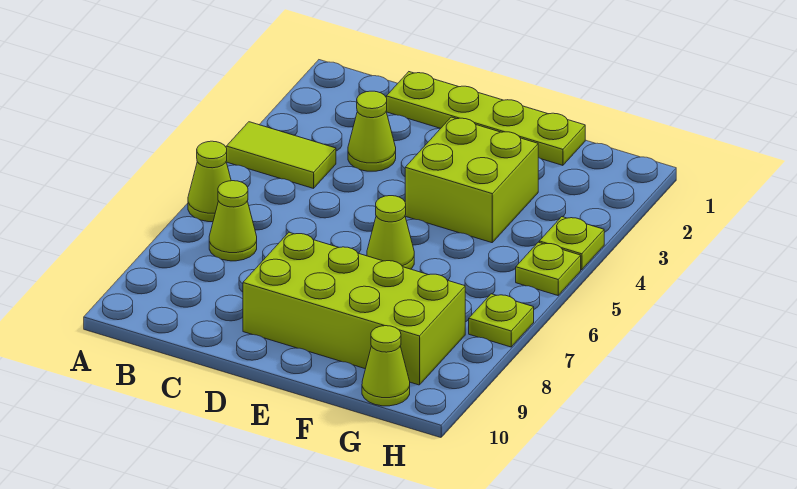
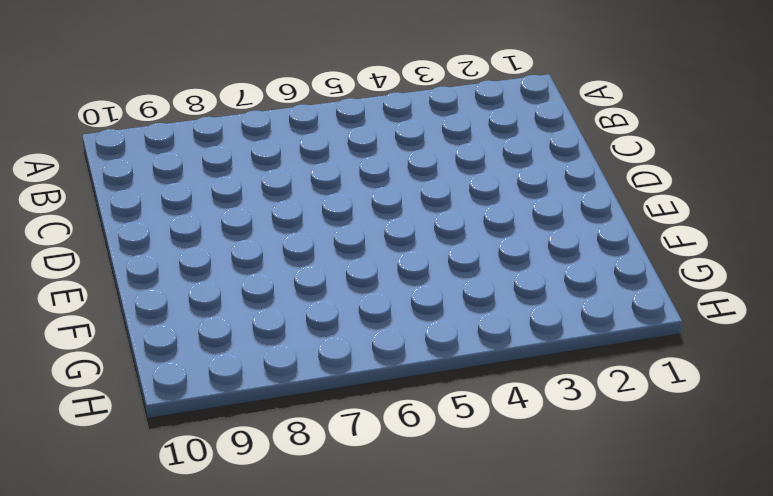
none -> lime tile A4:B4 level 1
none -> lime cone A6 level 1
none -> lime cone B7 level 1

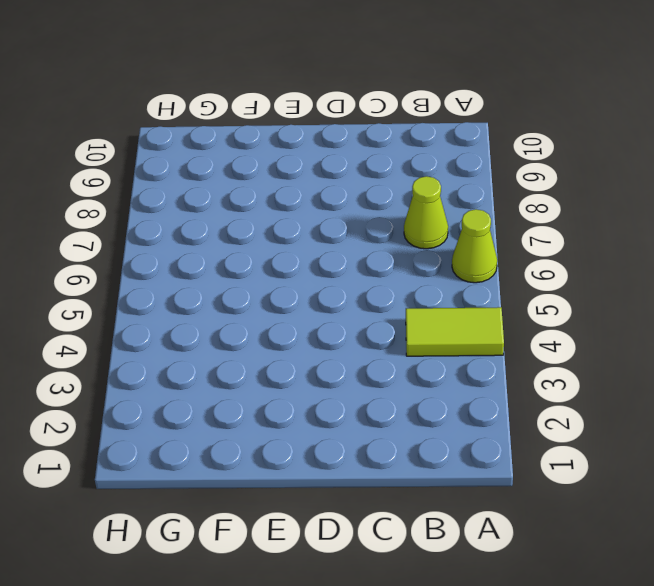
none -> lime plate C1:F1 level 1
none -> lime cone C3 level 1
none -> lime brick D8:G9 level 1

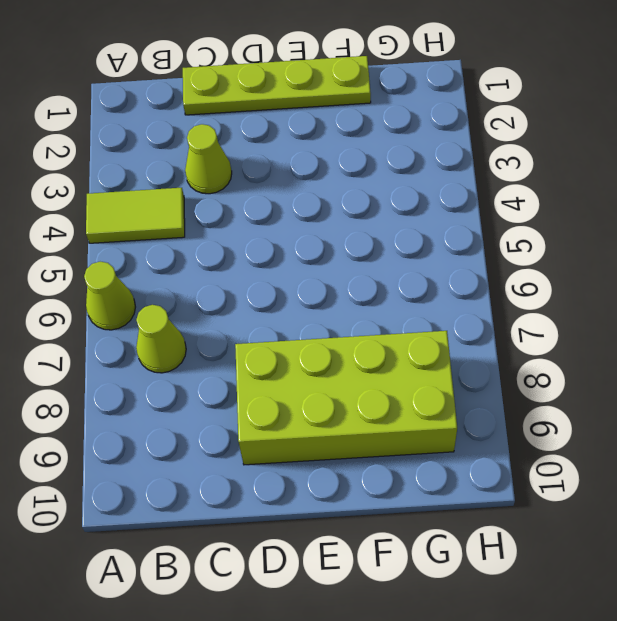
none -> lime brick E3:F4 level 1
none -> lime cone E6 level 1
none -> lime cone G10 level 1

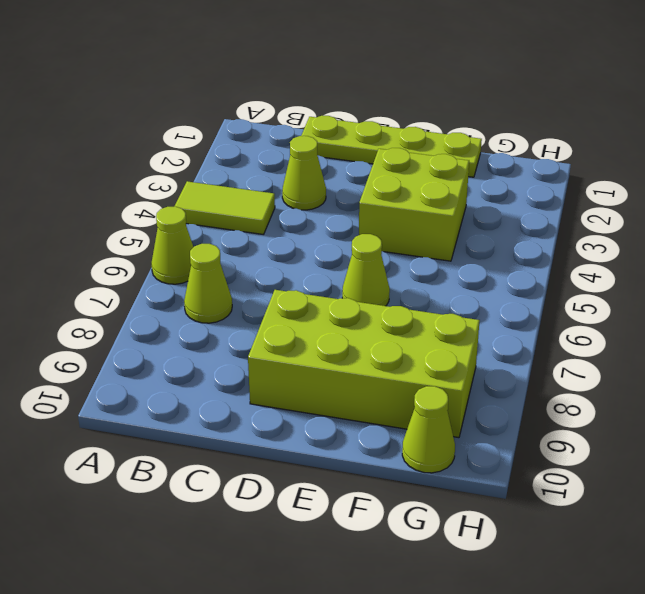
none -> lime plate H4 level 1
none -> lime plate H5 level 1
none -> lime plate H7 level 1

